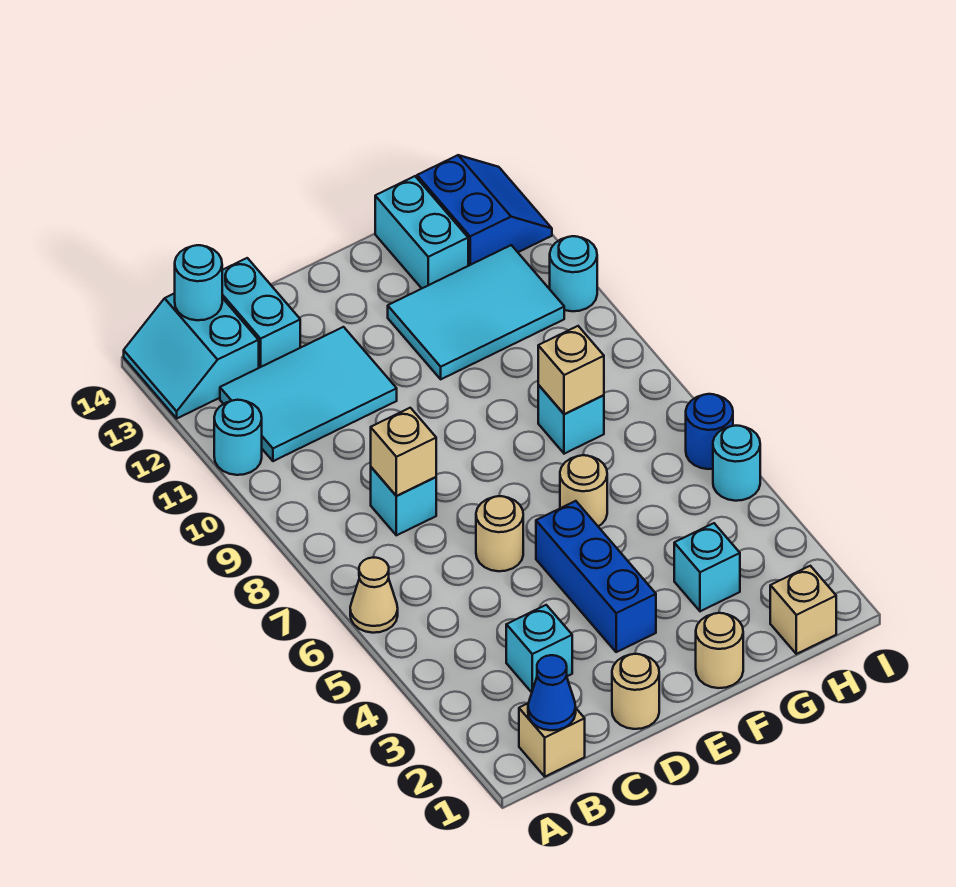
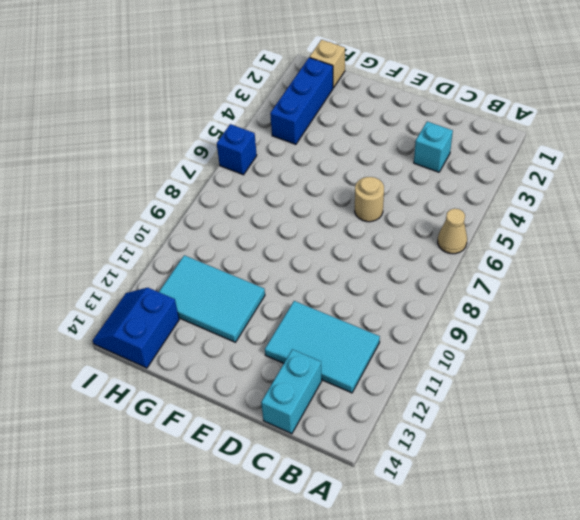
blue brick H2:H4 level 1 -> blue brick E3:E5 level 1
blue brick I6 level 1 -> blue round brick I6 level 1
none -> cyan round brick A11 level 1
none -> cyan slope A13:B14 level 1 top B
none -> tan brick B1 level 1

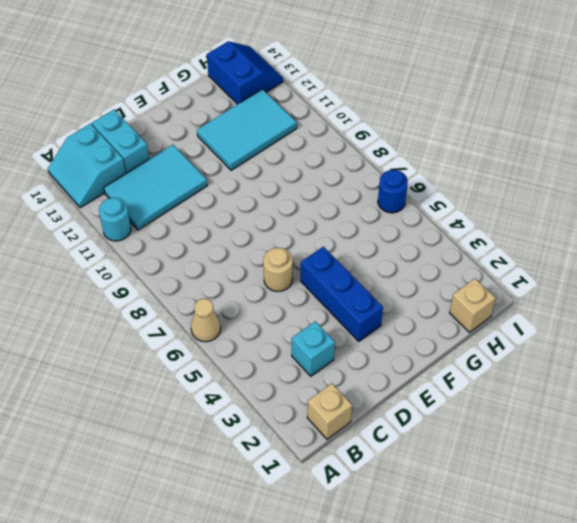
none -> cyan brick C8 level 1
none -> tan round brick D1 level 1
none -> tan round brick F1 level 1

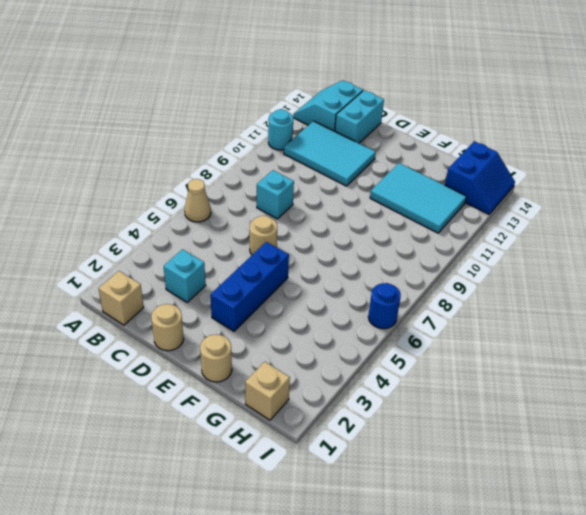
none -> tan round brick F6 level 1
none -> cyan brick G3 level 1
none -> cyan brick G8 level 1

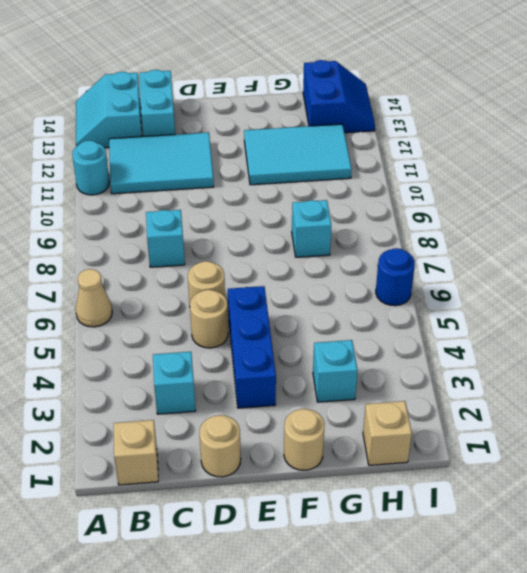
tan round brick D5 level 1 -> tan round brick F6 level 1
none -> cyan brick G13:G14 level 1
none -> cyan round brick I5 level 1
none -> cyan round brick I11 level 1

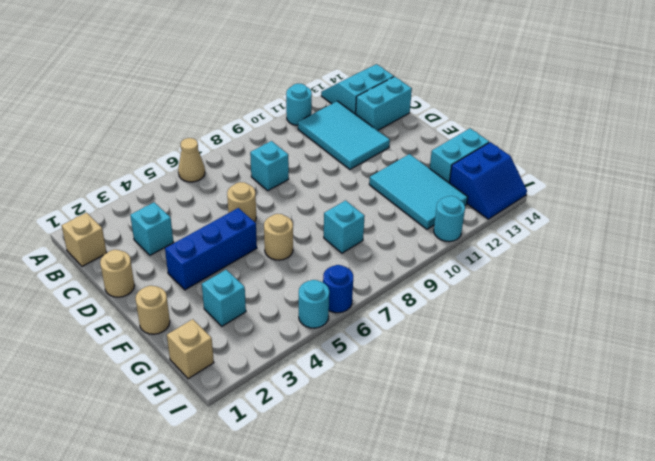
none -> blue cone B1 level 2
none -> cyan round brick B14 level 2
none -> tan brick C8 level 2

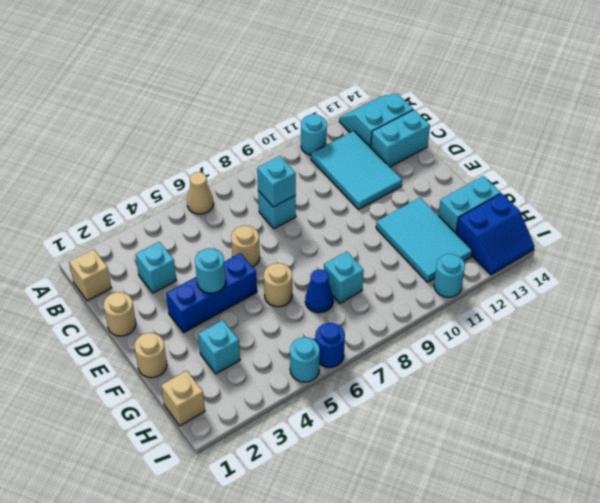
cyan brick C8 level 2 -> tan brick C8 level 2
cyan round brick E4 level 2 -> cyan round brick B14 level 2
blue cone G7 level 1 -> blue cone B1 level 2
none -> tan brick G8 level 2

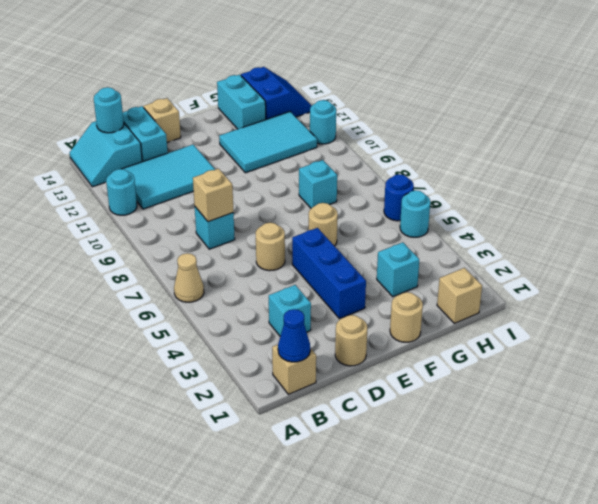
tan brick D14 level 1 -> tan brick G8 level 2

